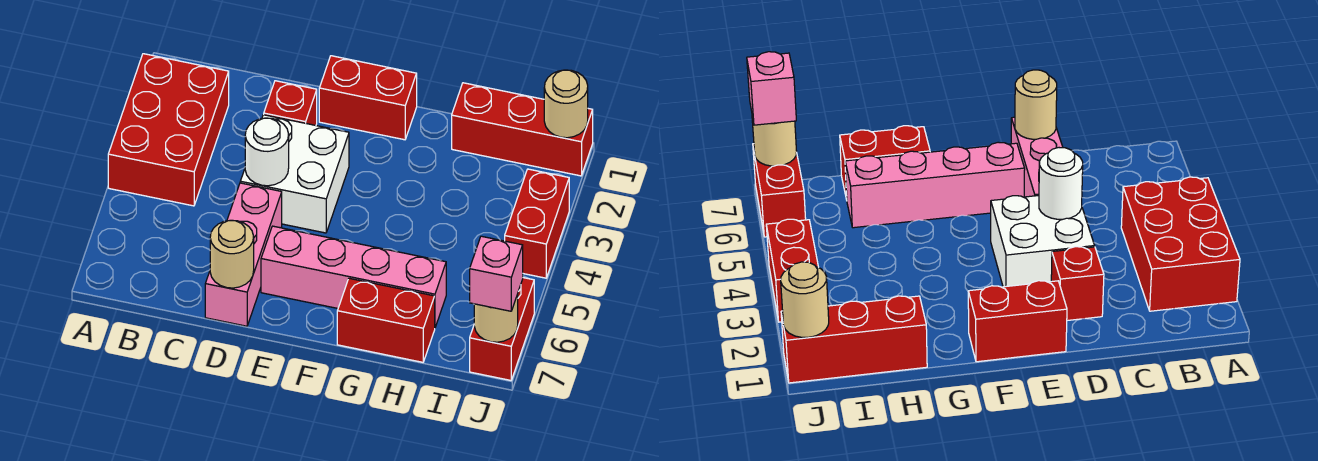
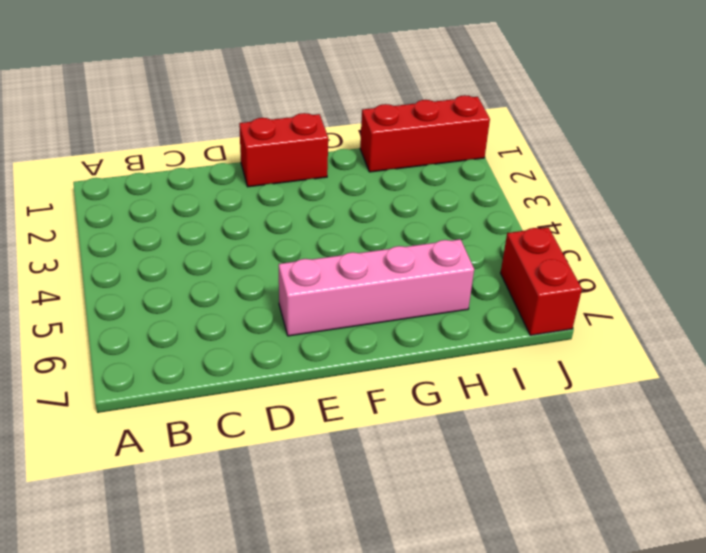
none -> red brick A2:B4 level 1
none -> red brick D2 level 1
none -> white brick D3:E4 level 1

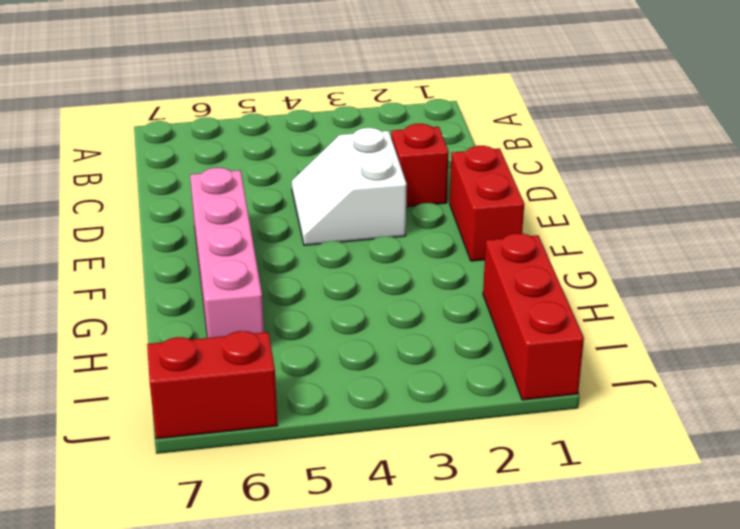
white slope D3:E4 level 1 top 3 -> white brick D3:E4 level 1
none -> red brick A2:B4 level 1
none -> pink brick D5:D7 level 1
none -> red brick G7:H7 level 1

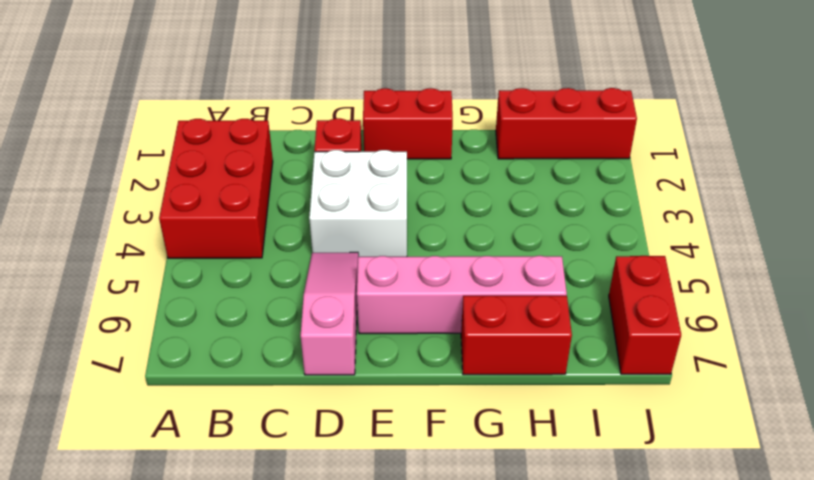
pink slope D5:D7 level 1 top 7 -> pink brick D5:D7 level 1
none -> red brick J3:J4 level 1
none -> white round brick D4 level 2
none -> tan round brick D7 level 2

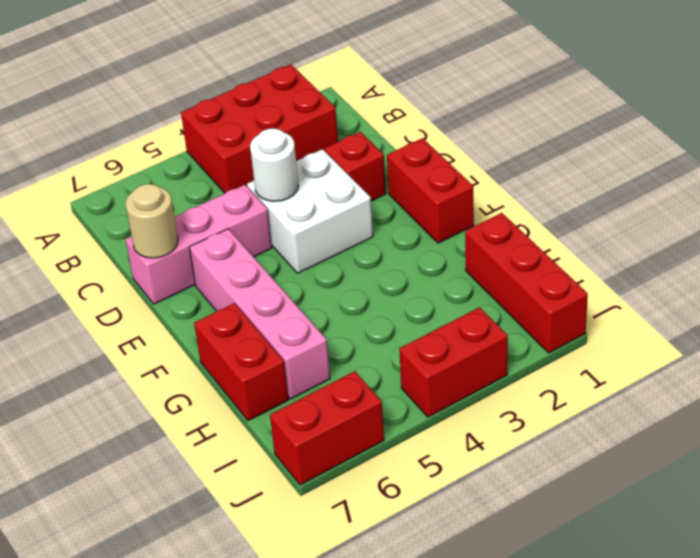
none -> tan round brick J1 level 2
none -> tan round brick J7 level 2
none -> pink brick J7 level 3

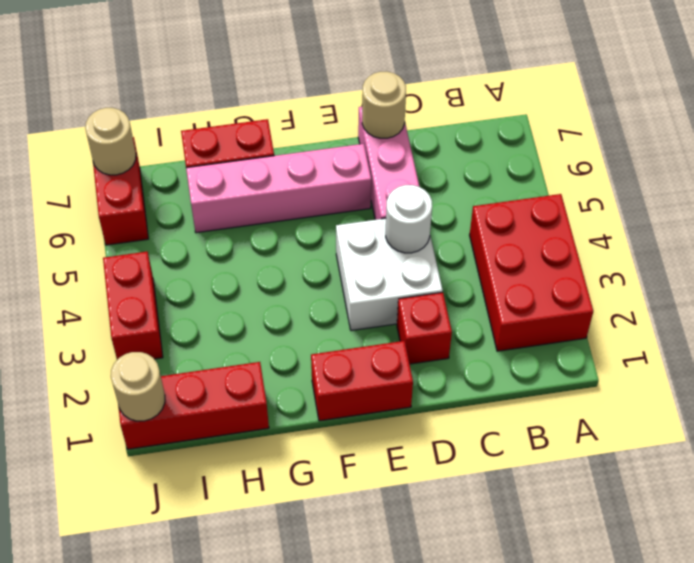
none -> pink brick J7 level 3

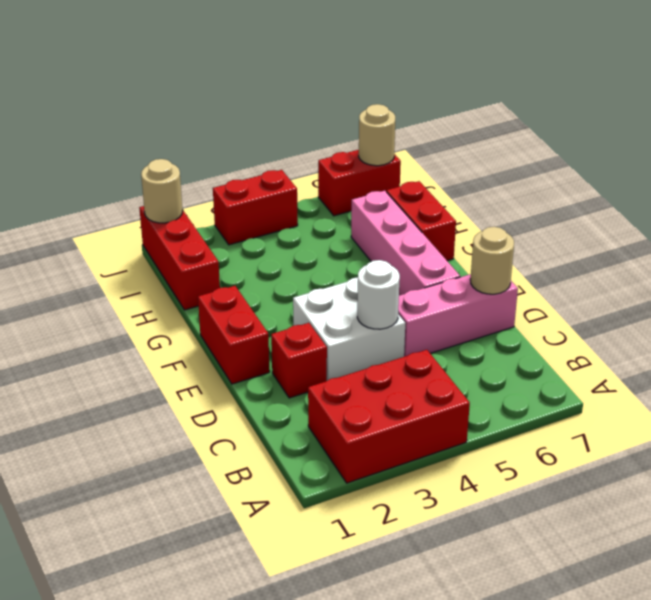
none -> pink brick J7 level 3

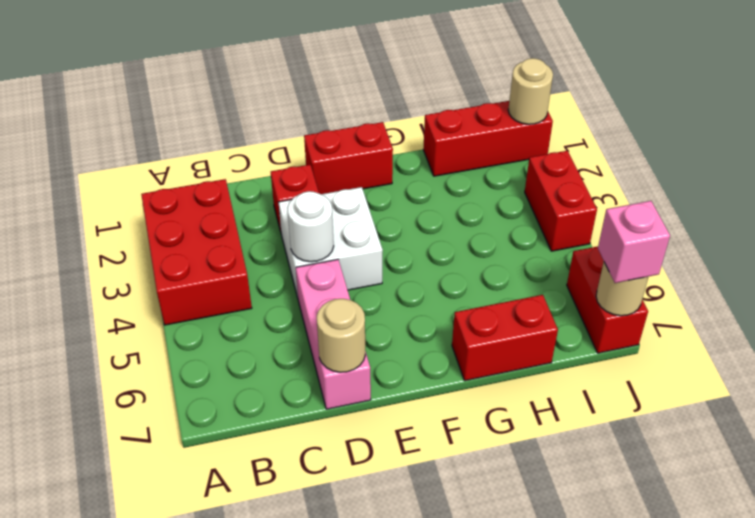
none -> pink brick E6:H6 level 1

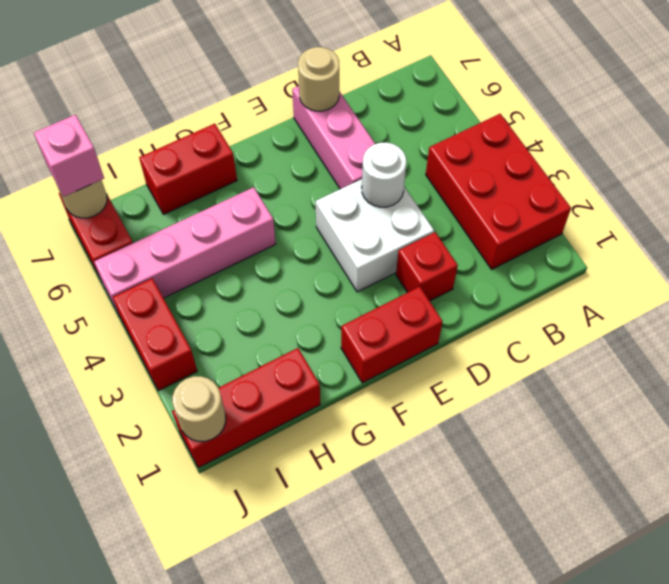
pink brick G5:J5 level 1 -> pink brick E6:H6 level 1

